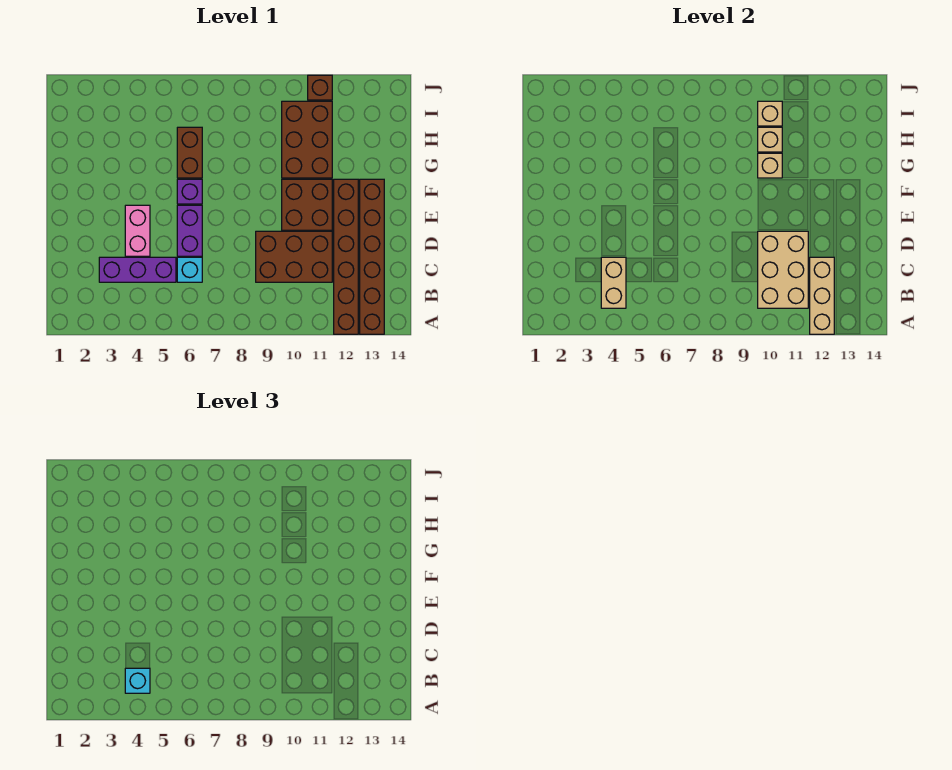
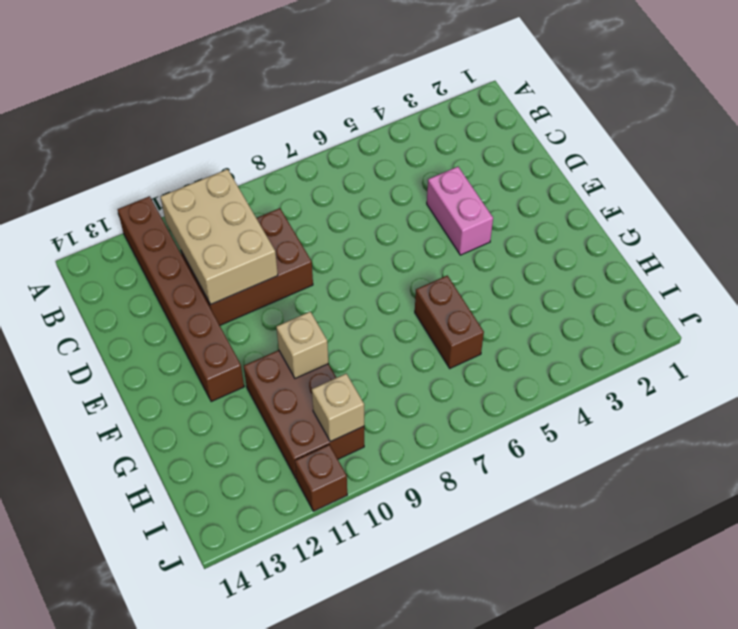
none -> brown brick A13:F13 level 1
none -> purple brick C3:C5 level 1
none -> cyan brick C6 level 1

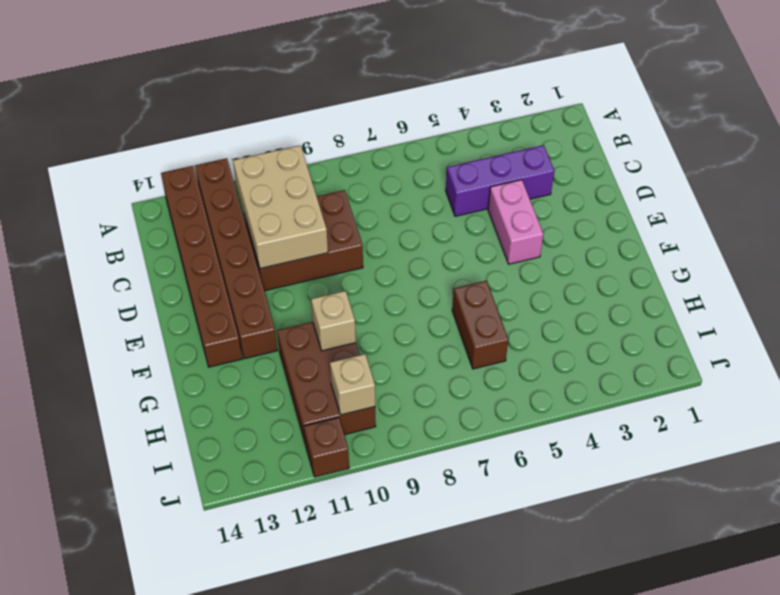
none -> cyan brick C6 level 1
none -> purple brick D6:E6 level 1
none -> brown brick E10:F11 level 1

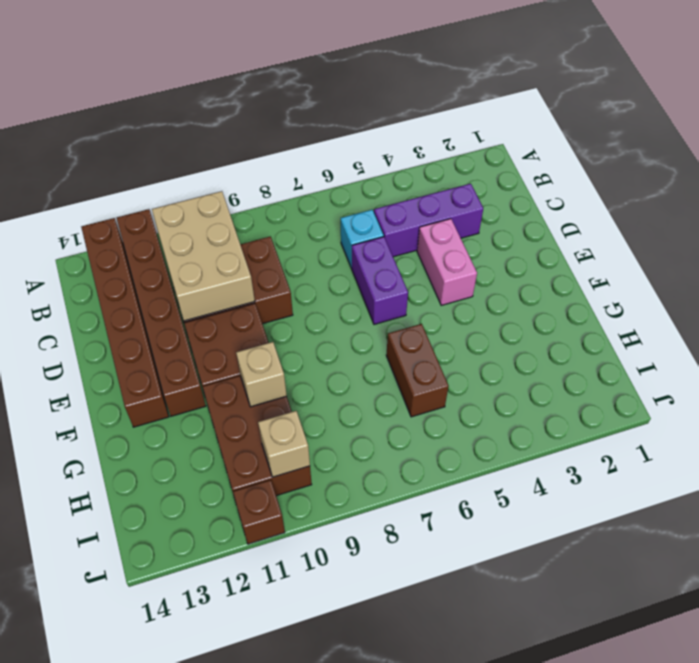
none -> purple brick F6 level 1
none -> tan brick A12:C12 level 2
none -> tan brick B4:C4 level 2

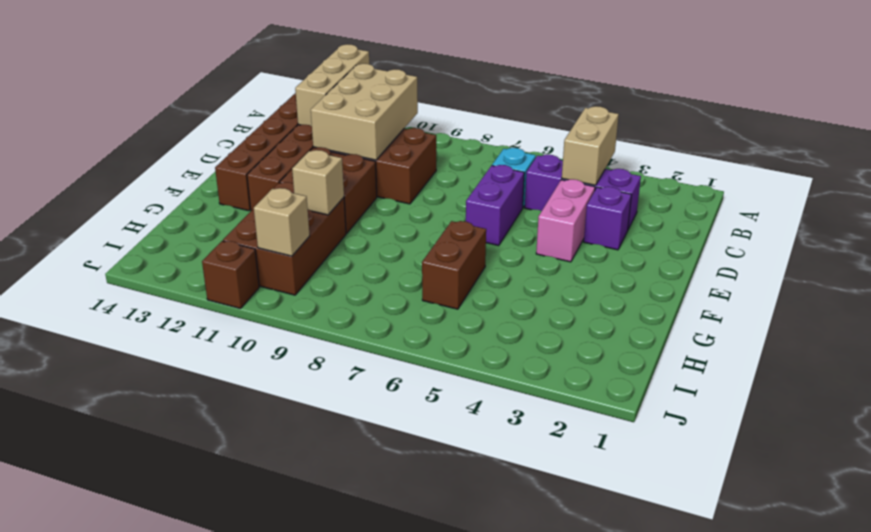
purple brick D3 level 1 -> purple brick F6 level 1
none -> tan brick H10 level 2
none -> cyan brick B4 level 3

